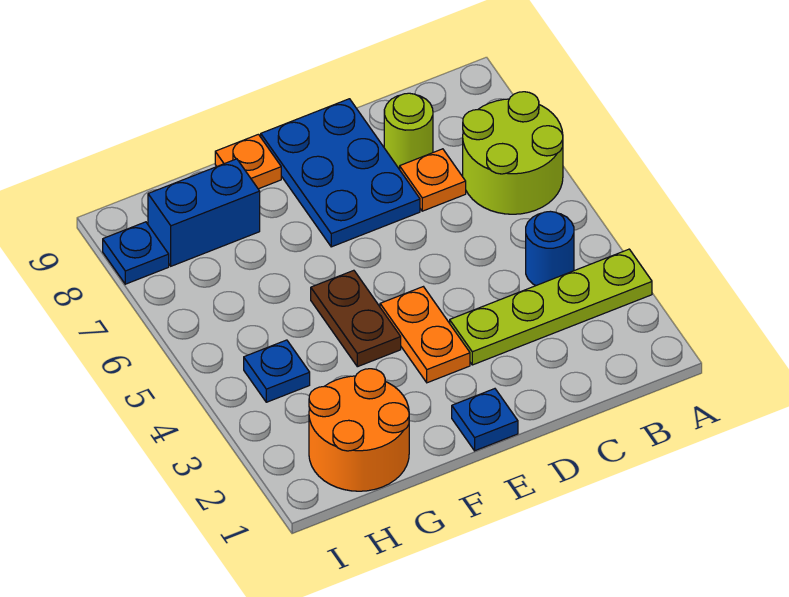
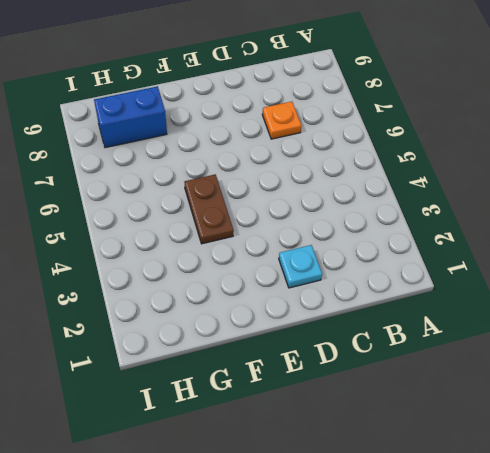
cyan plate D2 level 1 -> none
none -> lime plate A3:D3 level 1
none -> lime round brick A6:B7 level 1
none -> blue round brick B4 level 1

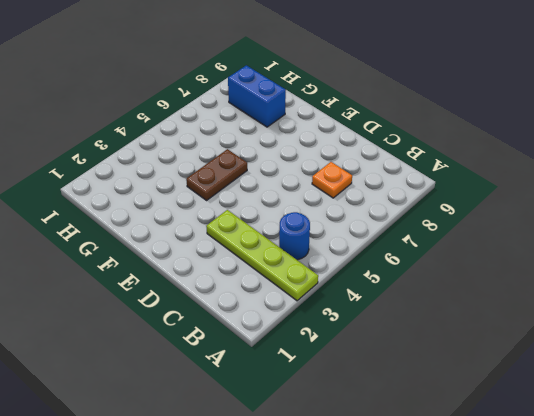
none -> lime round brick A6:B7 level 1
none -> lime round brick C8 level 1
none -> blue plate D7:E9 level 1

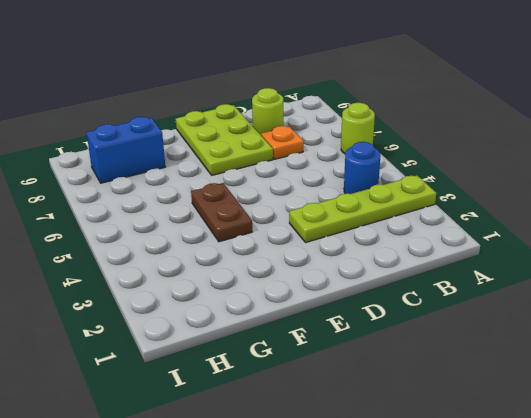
lime round brick A6 level 1 -> lime round brick A6:B7 level 1
lime plate D7:E9 level 1 -> blue plate D7:E9 level 1
none -> blue plate E1 level 1
none -> orange plate E3:E4 level 1
none -> orange plate F9 level 1

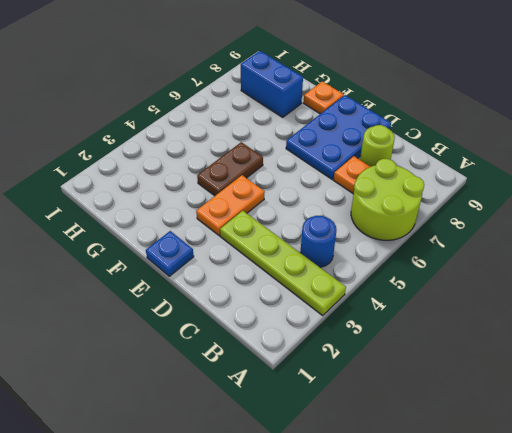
none -> orange round brick G1:H2 level 1
none -> blue plate H4 level 1
none -> blue plate I8 level 1

